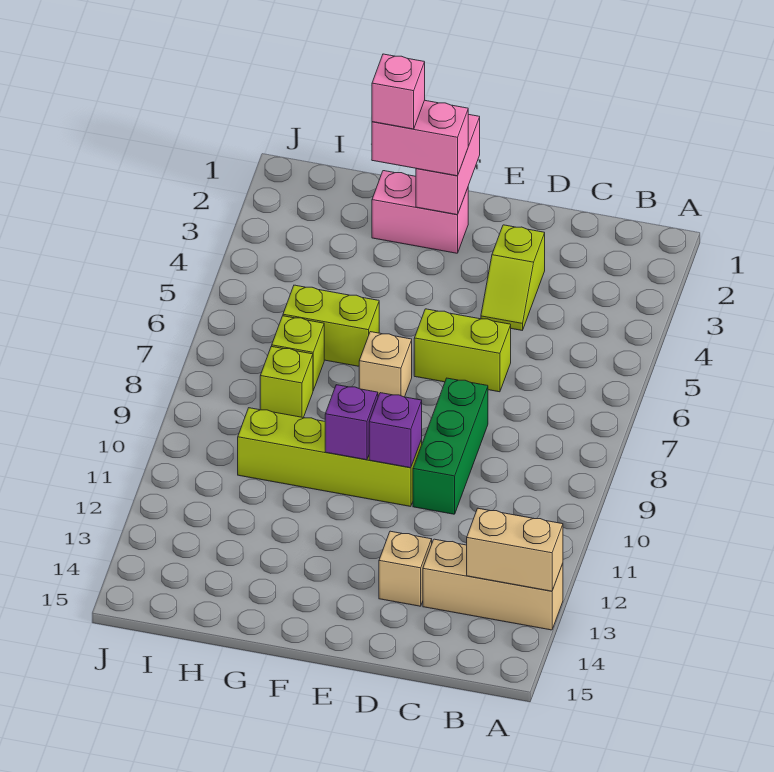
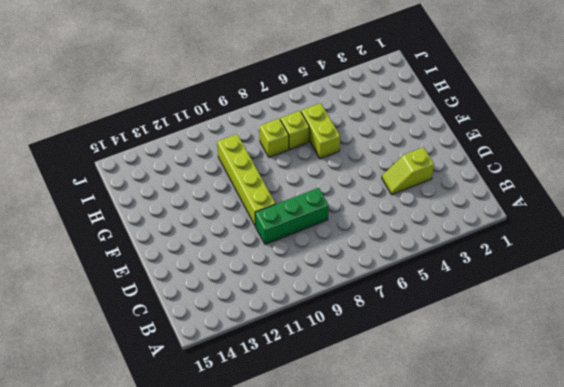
none -> tan brick A13:C13 level 1
none -> lime brick D6:E6 level 1
none -> tan brick D13 level 1

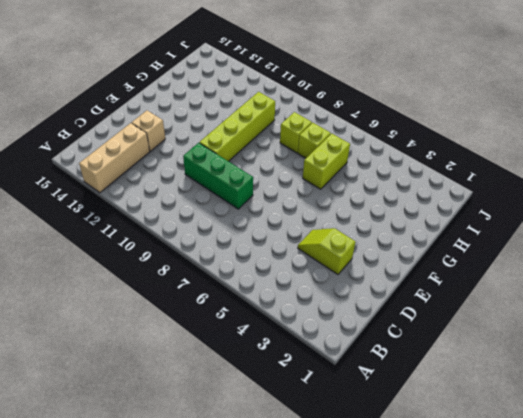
none -> lime brick D6:E6 level 1
none -> pink brick F2:G2 level 1
none -> tan brick F7 level 1

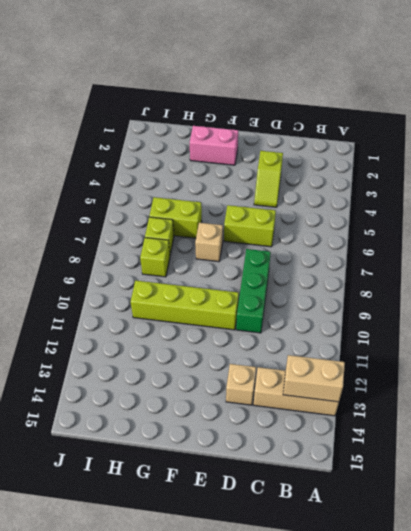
none -> purple brick E10 level 2
none -> pink brick F1:F2 level 2
none -> purple brick F10 level 2

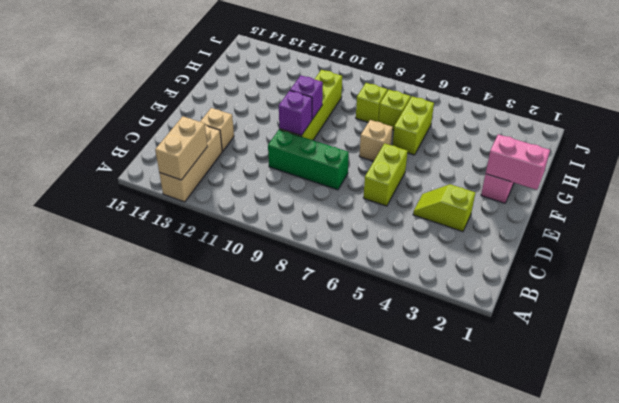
none -> pink brick F2:G2 level 3
none -> pink brick G2 level 4

